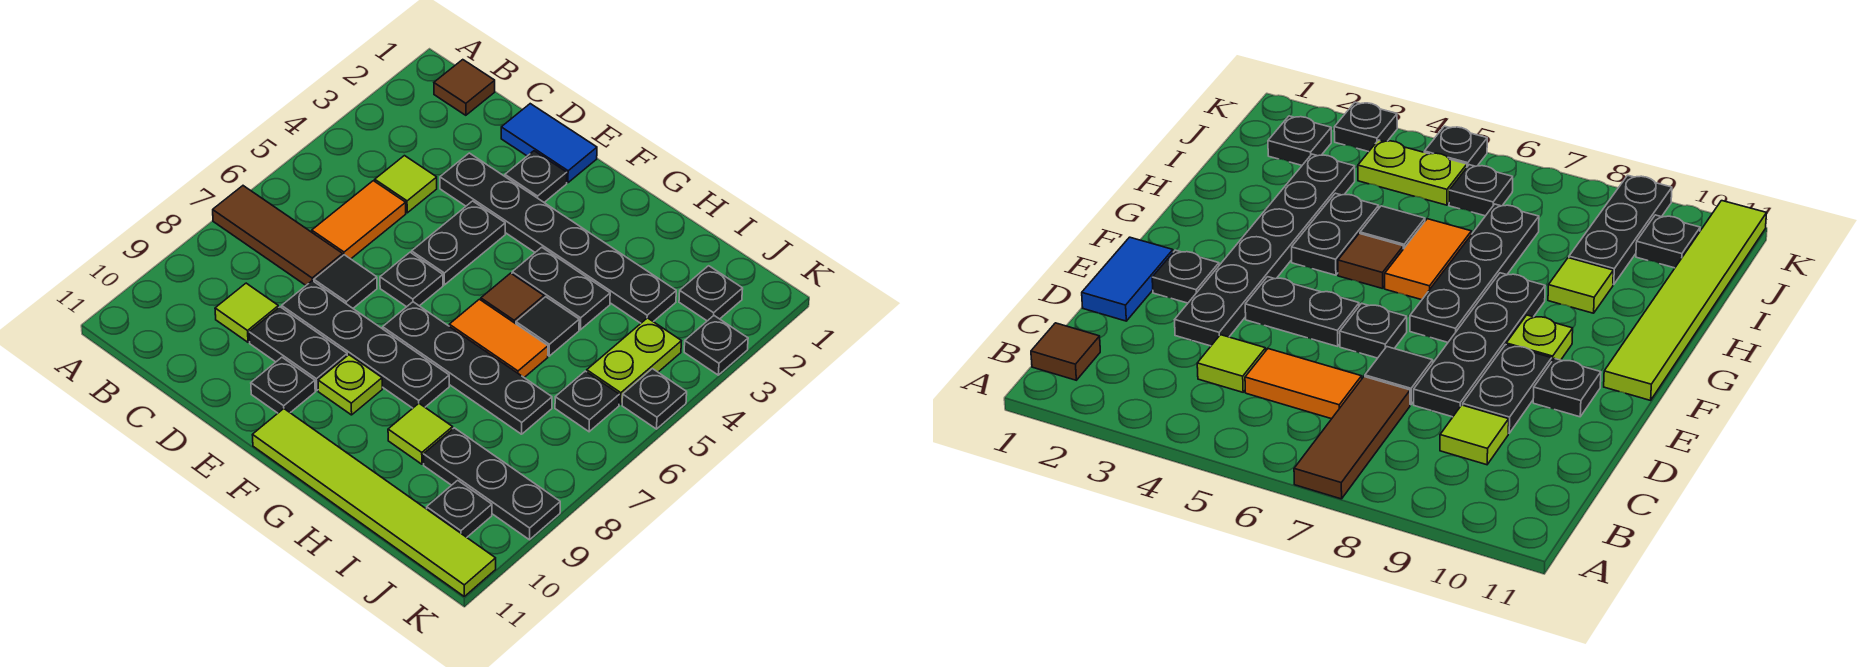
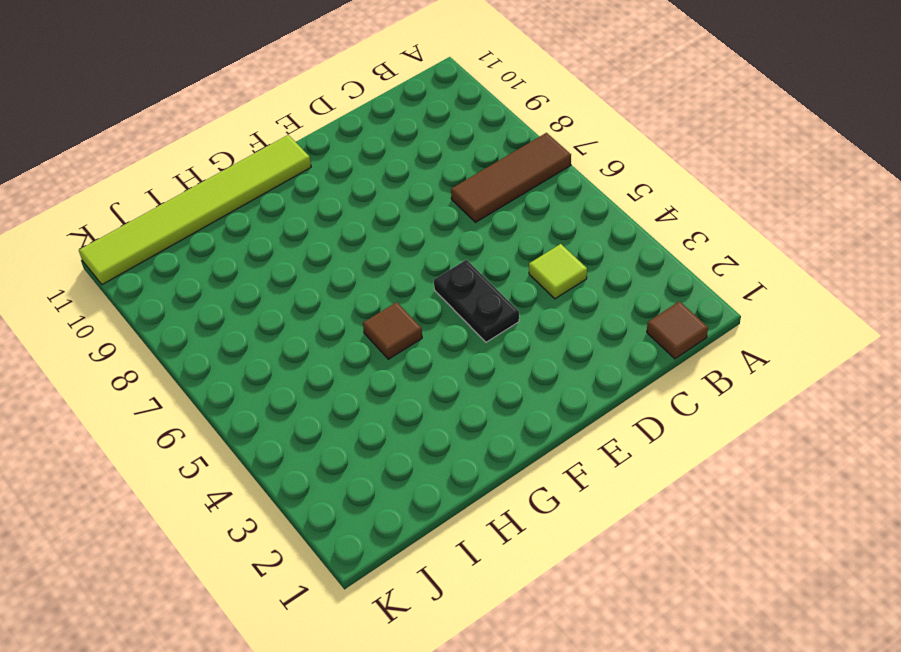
none -> orange tile C5:C6 level 1
none -> lime tile C9 level 1
none -> blue tile D1:E1 level 1

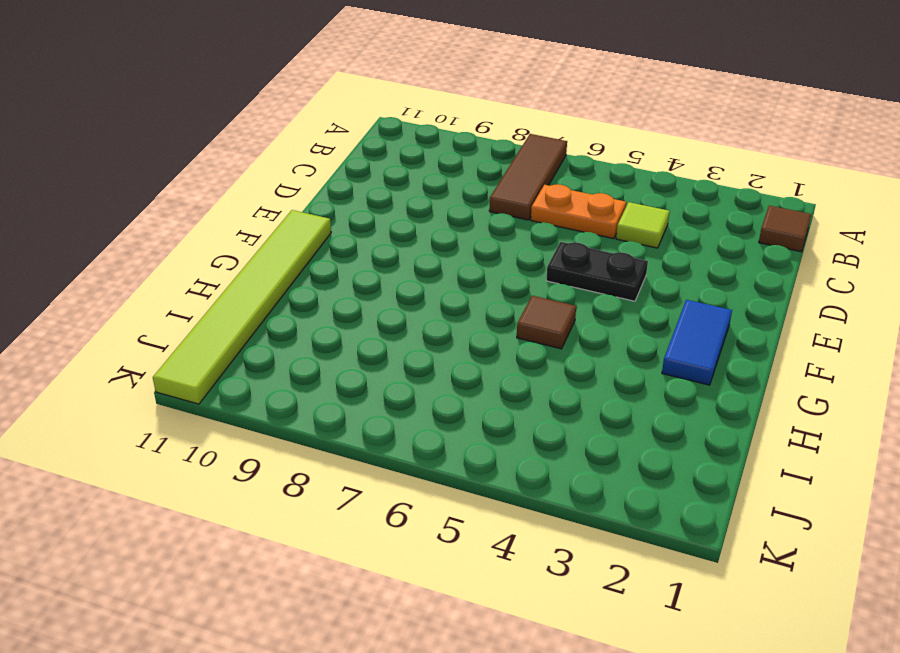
orange plate C5:C6 level 1 -> orange tile C5:C6 level 1
blue tile F2:G2 level 1 -> blue tile D1:E1 level 1
none -> lime tile C9 level 1
none -> black plate D3:I3 level 1
none -> black tile D7 level 1

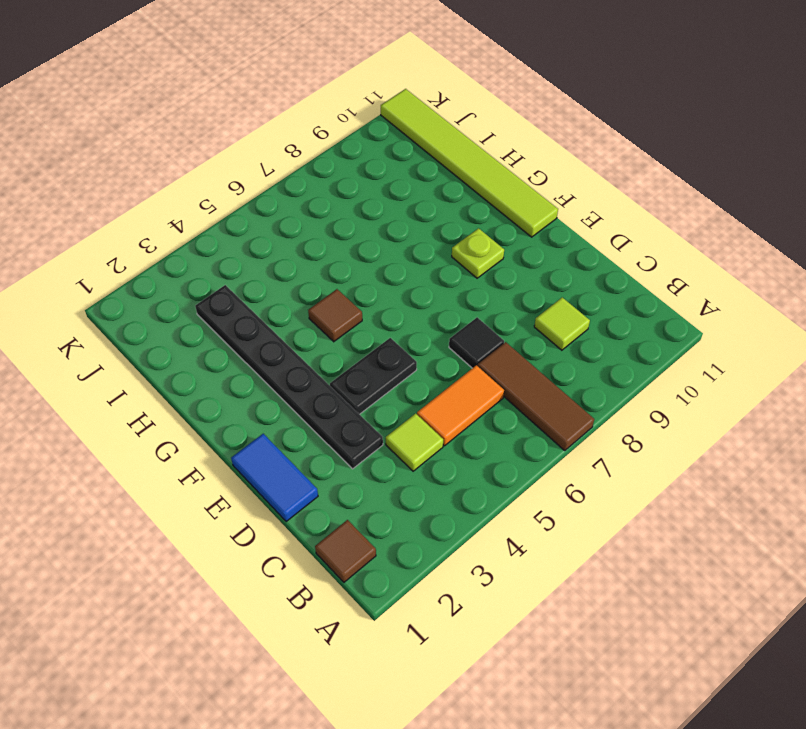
none -> black plate D8:G8 level 1
none -> black plate D9:E9 level 1
none -> black plate E2 level 1

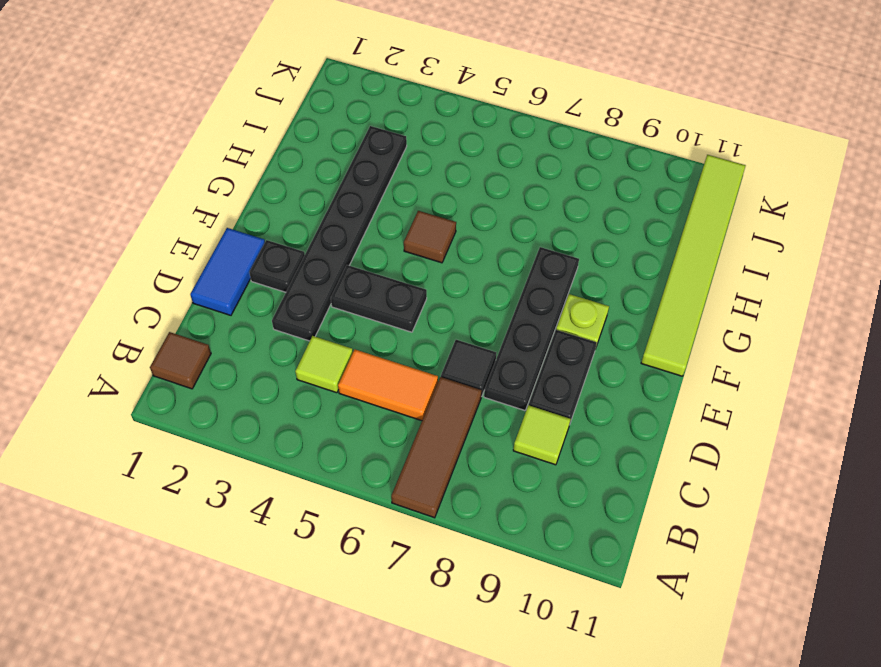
none -> black plate E6 level 1
none -> black plate E10 level 1
none -> black plate F7:I7 level 1

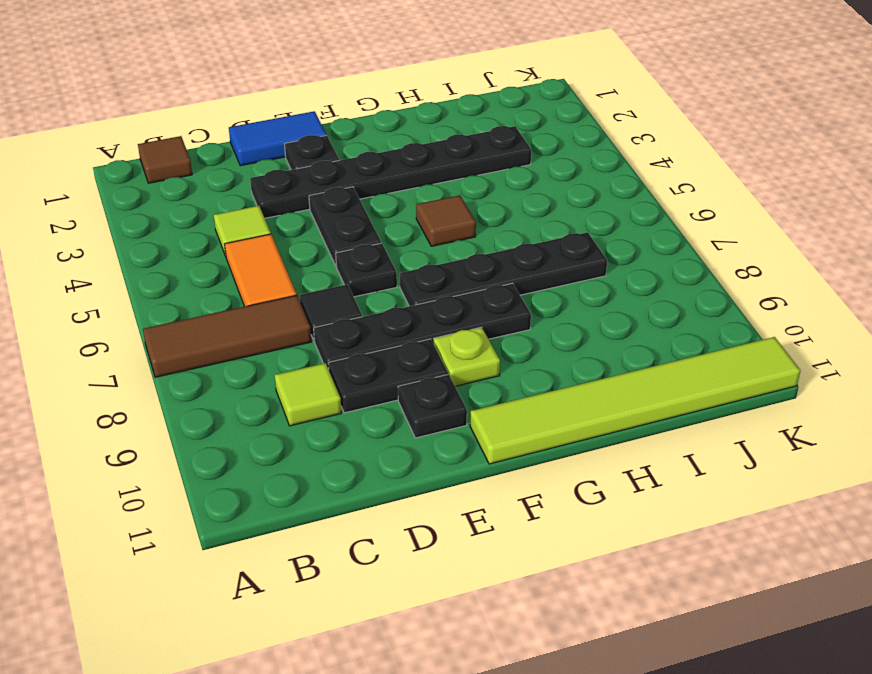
none -> black plate G4:H4 level 1
none -> orange tile G6:H6 level 1
none -> black tile H5 level 1

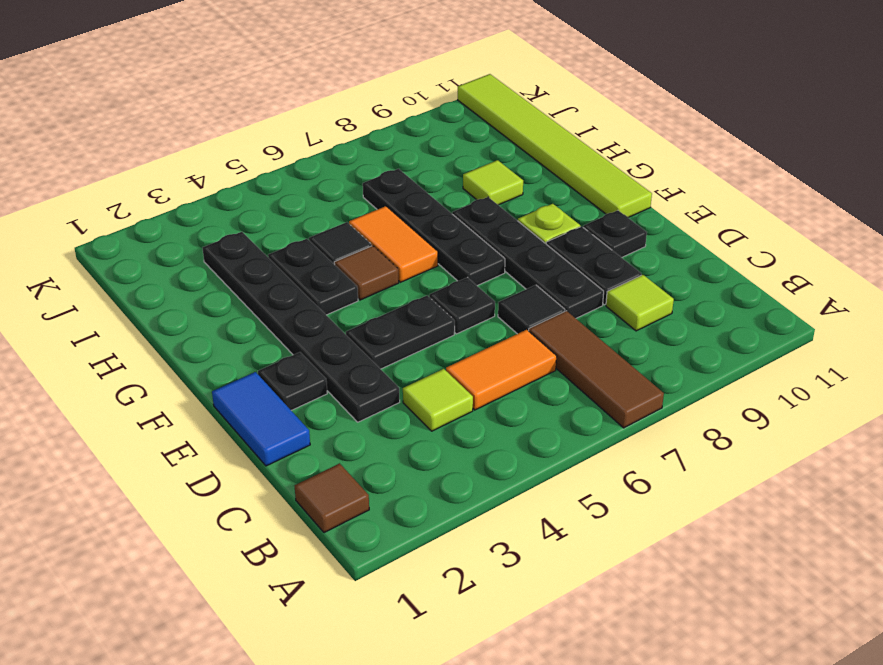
none -> black plate I9:K9 level 1
none -> black plate J2 level 1
none -> lime plate J4:J5 level 1

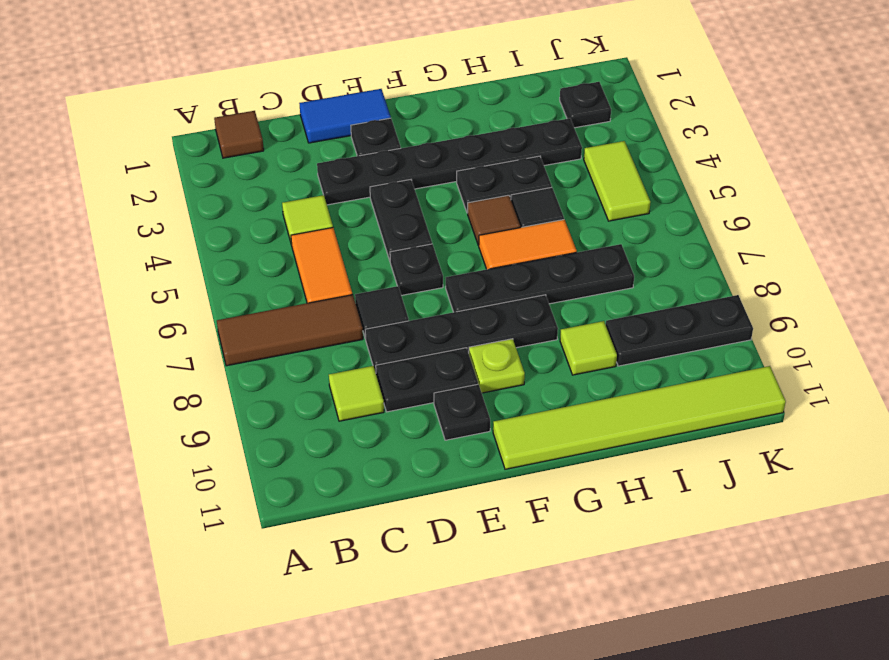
lime tile J4:J5 level 1 -> lime plate J4:J5 level 1
none -> black plate J6 level 1
none -> black plate J10 level 1
none -> black plate K3 level 1

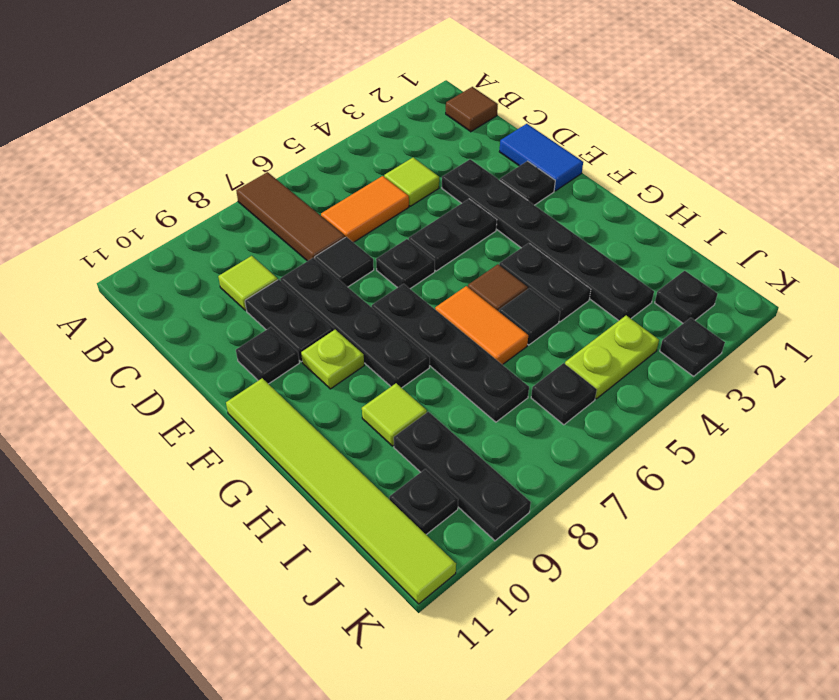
none -> black plate K5 level 1

